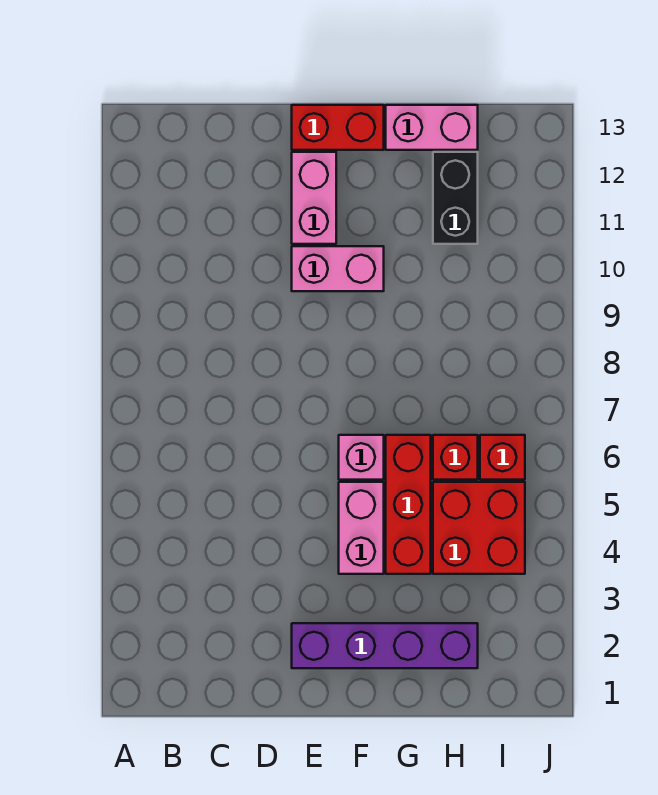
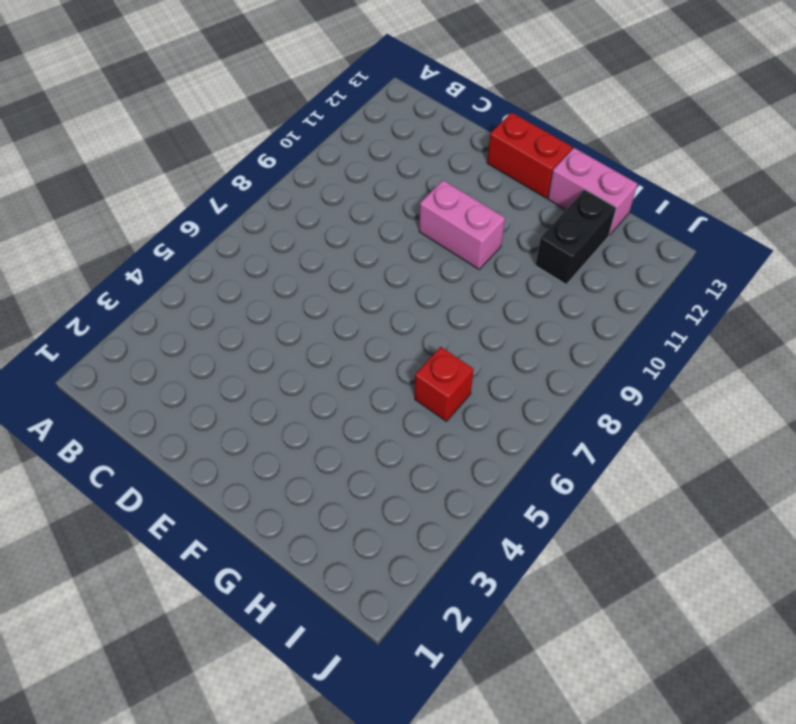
none -> purple brick E2:H2 level 1
none -> pink brick E11:E12 level 1
none -> pink brick F4:F5 level 1

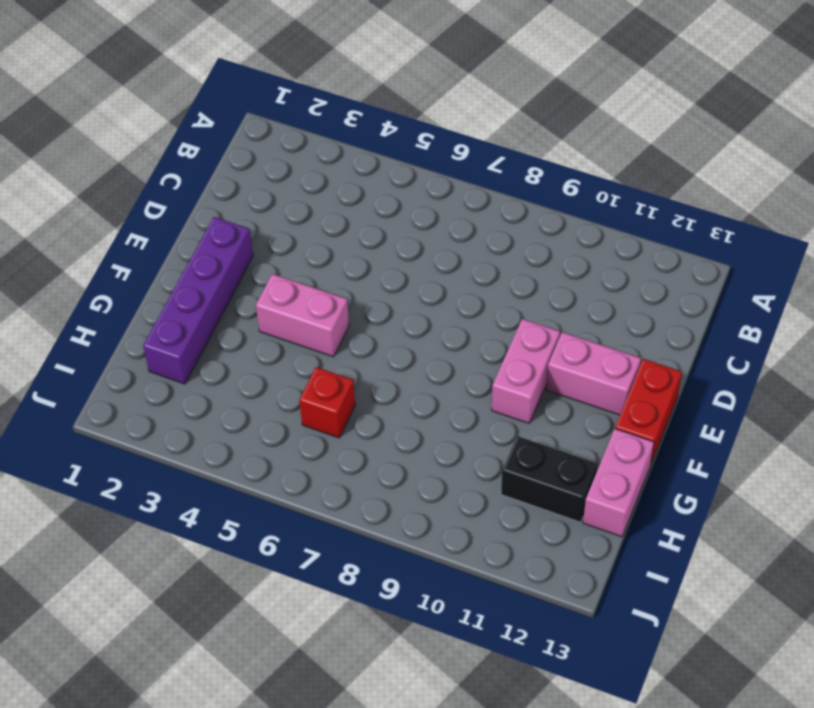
none -> pink brick F6 level 1
none -> red brick G4:G6 level 1
none -> red brick H4:I5 level 1

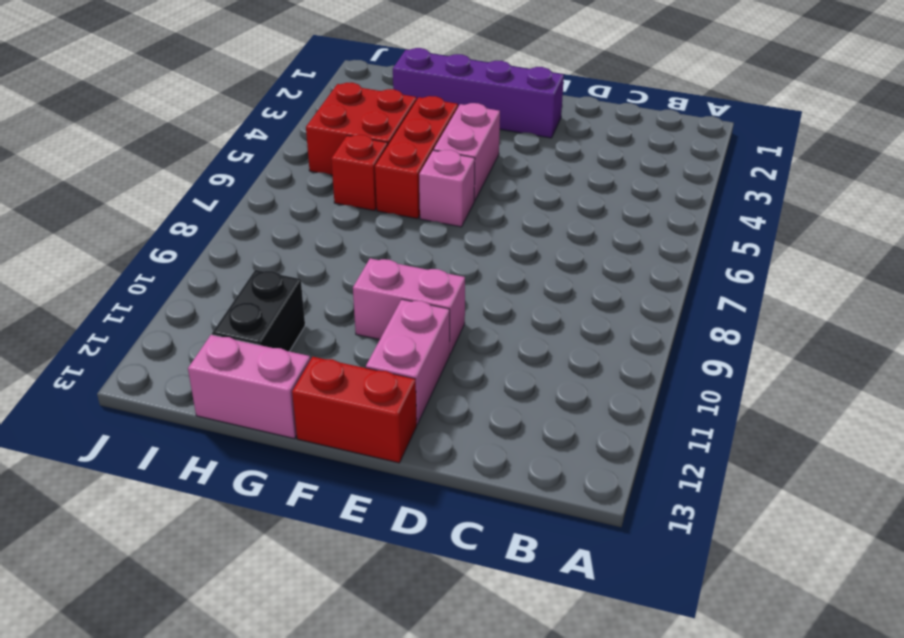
none -> red brick I6 level 1

